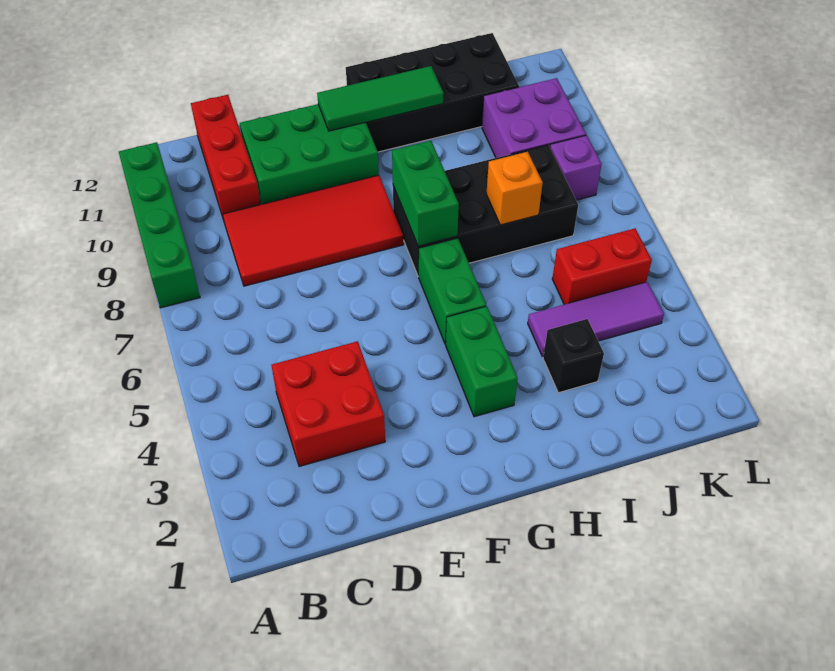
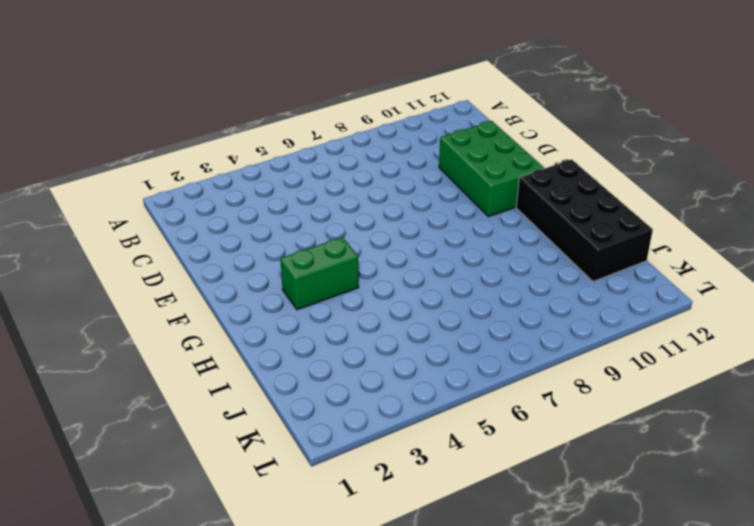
none -> green brick A8:A11 level 1
none -> red brick C3:D4 level 1
none -> red tile C8:F9 level 1

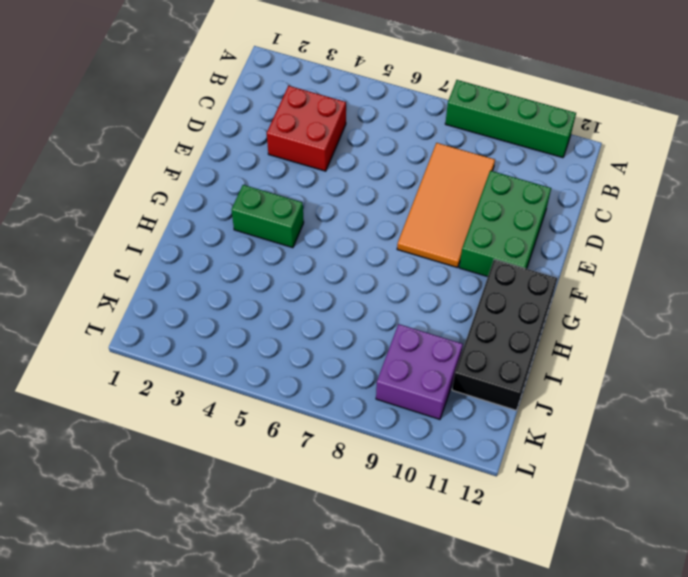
orange tile C8:F9 level 1 -> red tile C8:F9 level 1
none -> red brick C10:C12 level 1
none -> green brick G5:G6 level 1
none -> black brick G7:J8 level 1

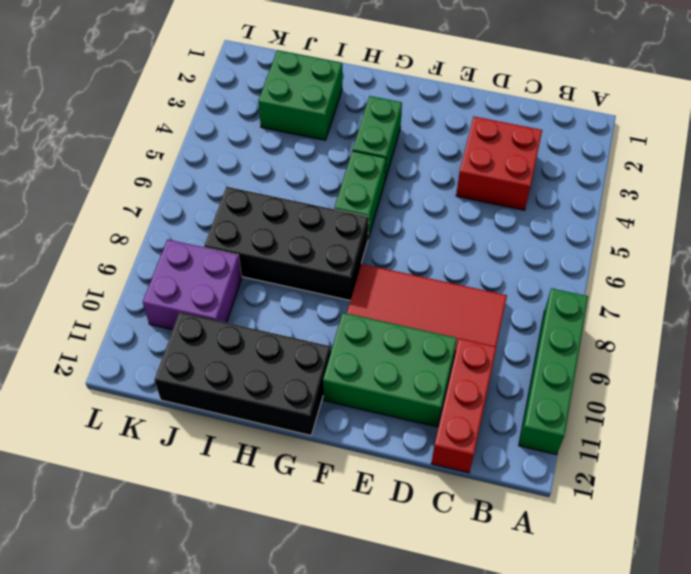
green brick I2:J3 level 1 -> black brick I3 level 1
none -> purple tile I4:K4 level 1
none -> red brick J5:K5 level 1
none -> purple brick K8 level 1

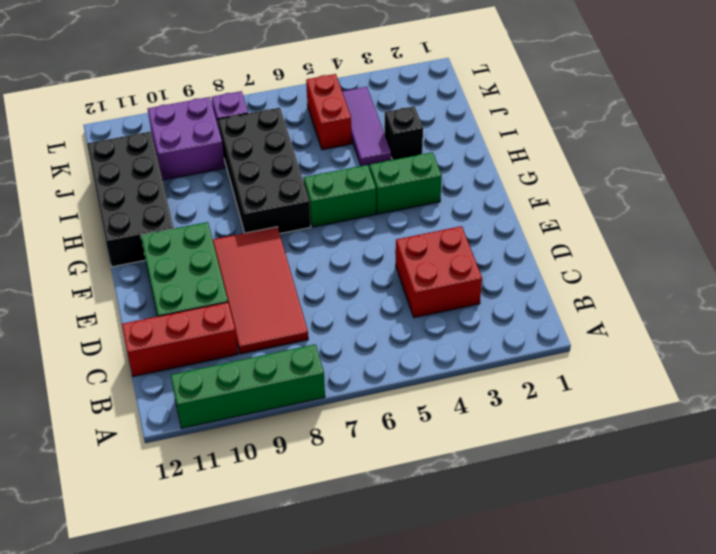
none -> green tile F11:H11 level 2
none -> green brick G7:G8 level 2
none -> orange brick I7 level 2

